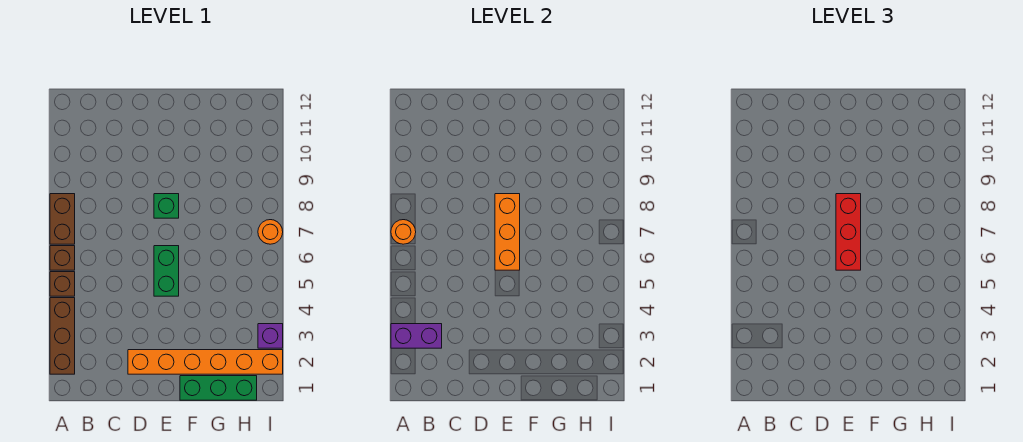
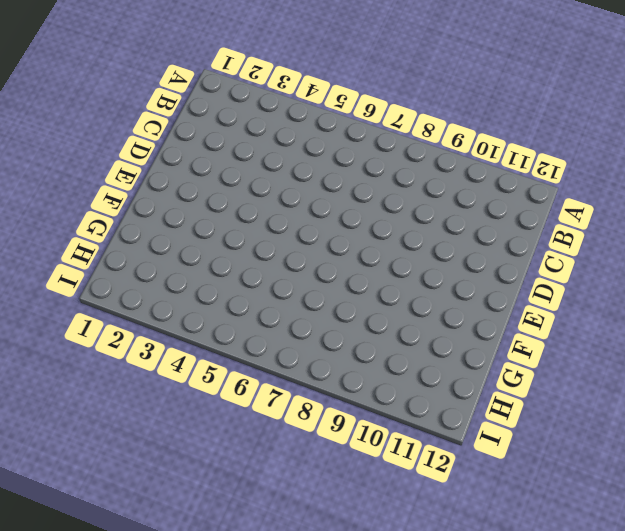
none -> brown brick A2:A4 level 1
none -> brown brick A5 level 1
none -> brown brick A6 level 1

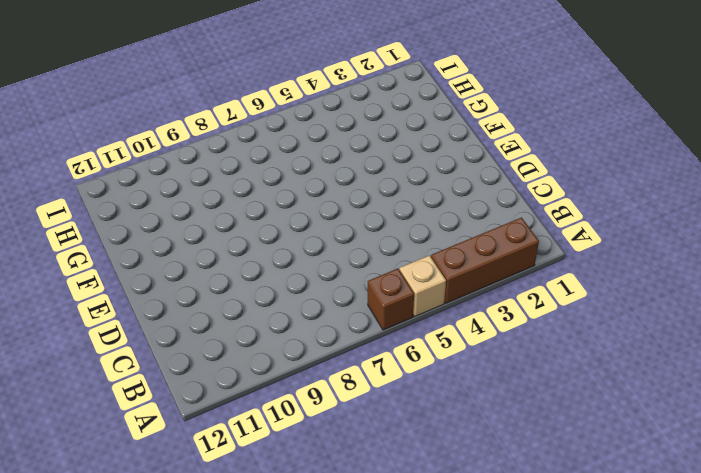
tan brick A5 level 1 -> brown brick A5 level 1
none -> brown brick A7:A8 level 1
none -> orange brick D2:I2 level 1
none -> green brick E5:E6 level 1

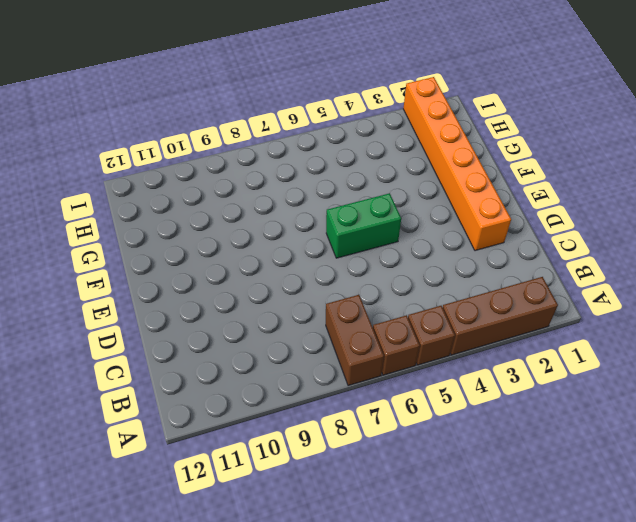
brown brick A7:B7 level 1 -> brown brick A7:A8 level 1
none -> green brick E8 level 1
none -> green brick F1:H1 level 1
none -> purple brick I3 level 1

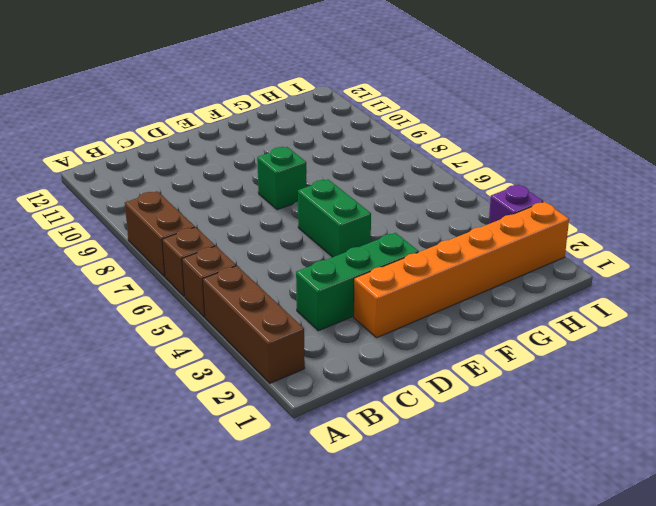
green brick C3:E3 level 1 -> green brick F1:H1 level 1
none -> orange round brick I7 level 1
none -> purple brick A3:B3 level 2
none -> orange round brick A7 level 2

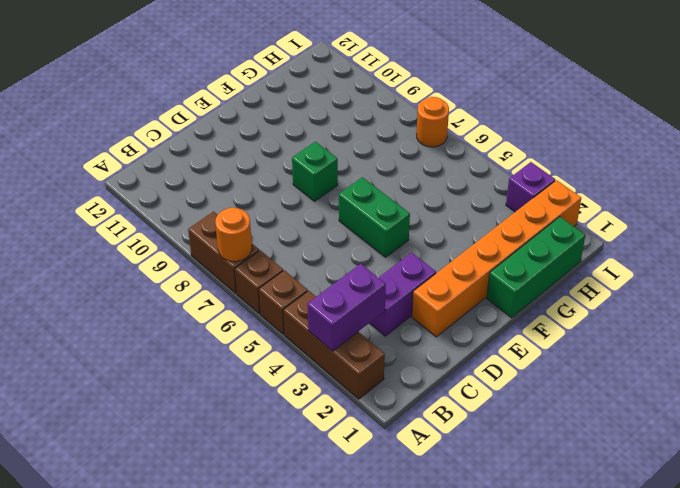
purple brick C3:D3 level 1 -> none
none -> orange brick E6:E8 level 2
none -> red brick E6:E8 level 3

